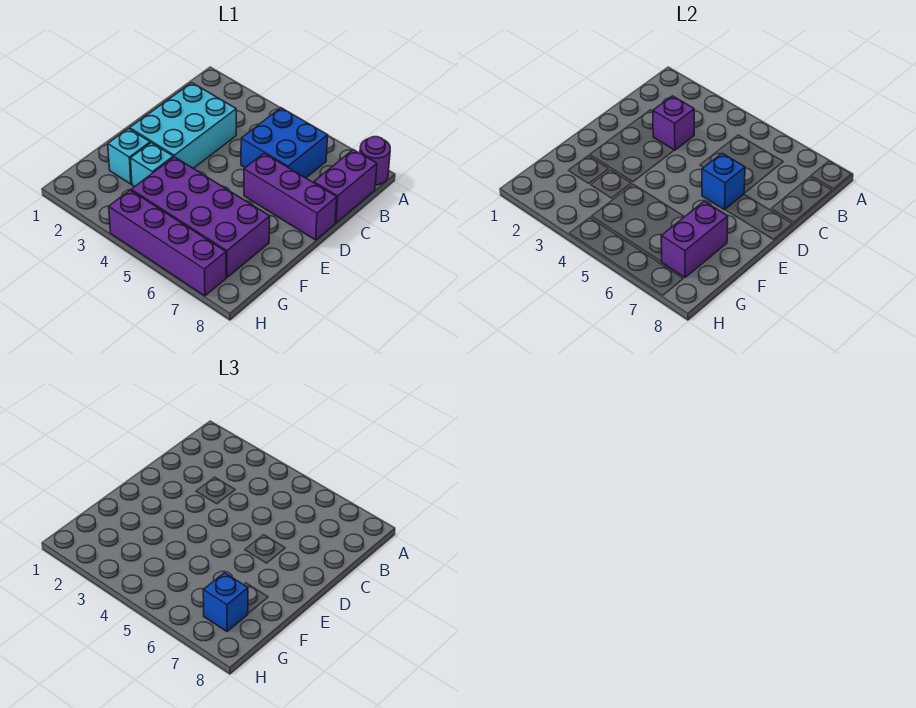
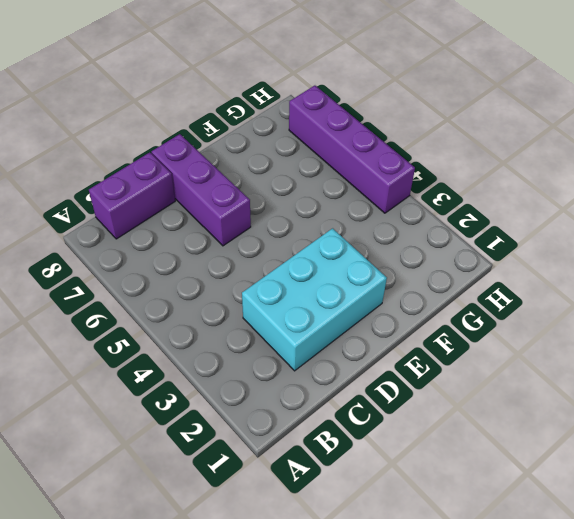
none -> purple round brick A8 level 1
none -> blue brick B5:C6 level 1
none -> cyan brick F2 level 1

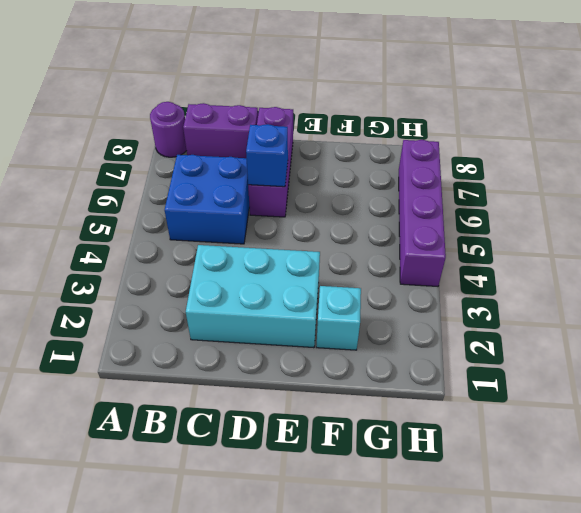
none -> cyan brick F3 level 1
none -> purple brick F4:G7 level 1
none -> purple brick C3 level 2

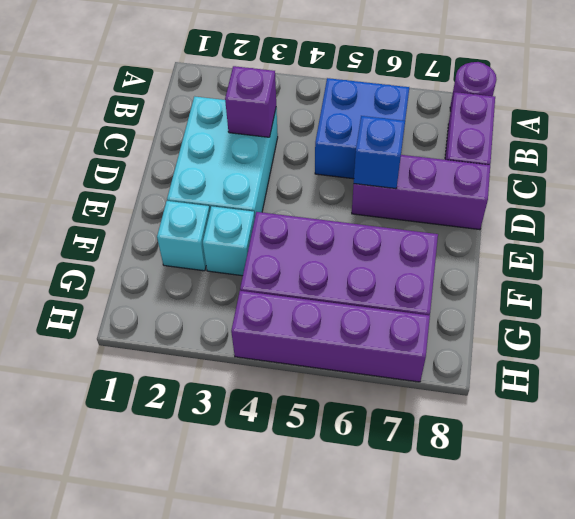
none -> purple brick F7:G7 level 2
none -> blue brick G7 level 3

